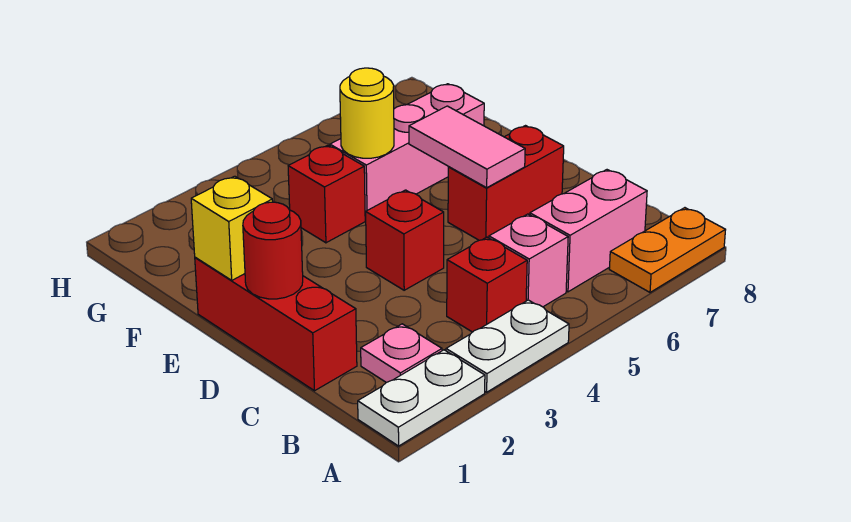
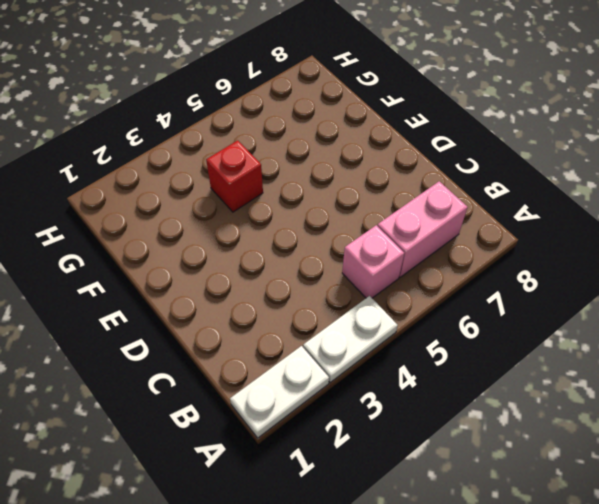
none -> orange plate A7:A8 level 1
none -> pink plate B2 level 1
none -> red brick B4 level 1

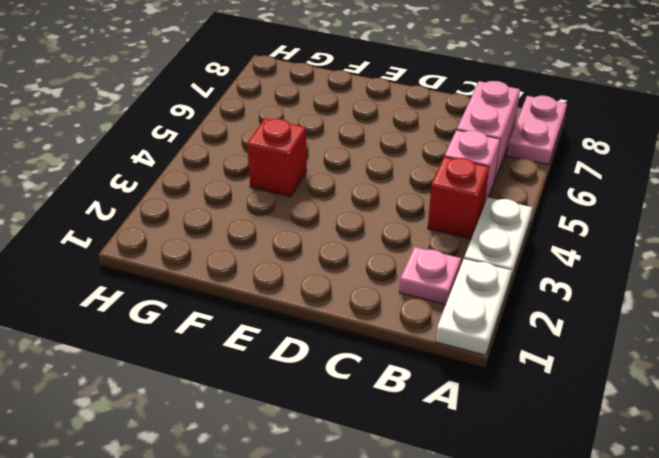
pink plate A7:A8 level 1 -> orange plate A7:A8 level 1
none -> red brick C1:E1 level 1
none -> red brick D4 level 1
none -> red brick D6:D7 level 1

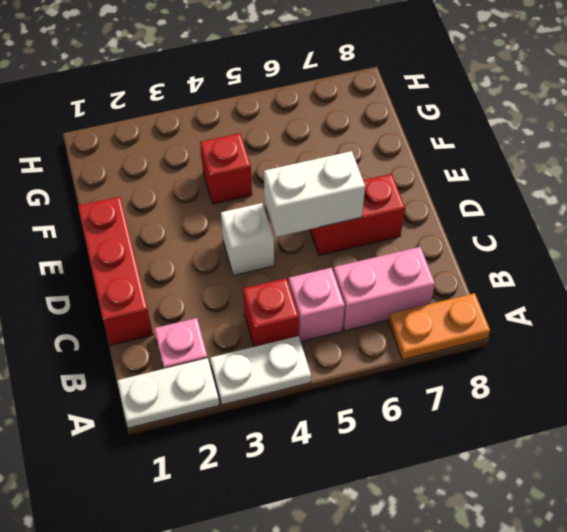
white brick D4 level 1 -> red brick D4 level 1
white brick D5:D6 level 2 -> pink tile D6:E6 level 2
none -> pink brick F5:F7 level 1
none -> red round brick D1 level 2
none -> yellow brick E1 level 2

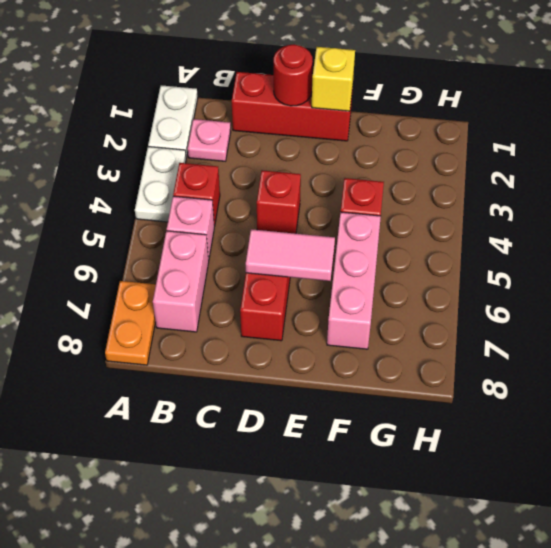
none -> yellow round brick F5 level 2

